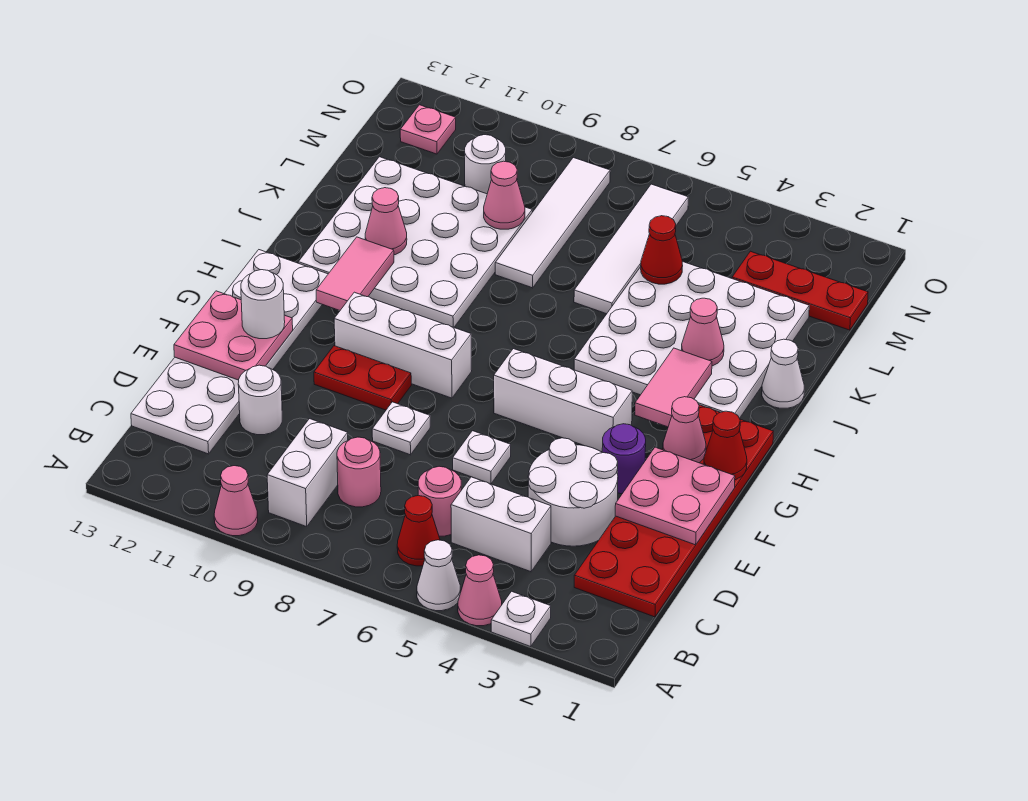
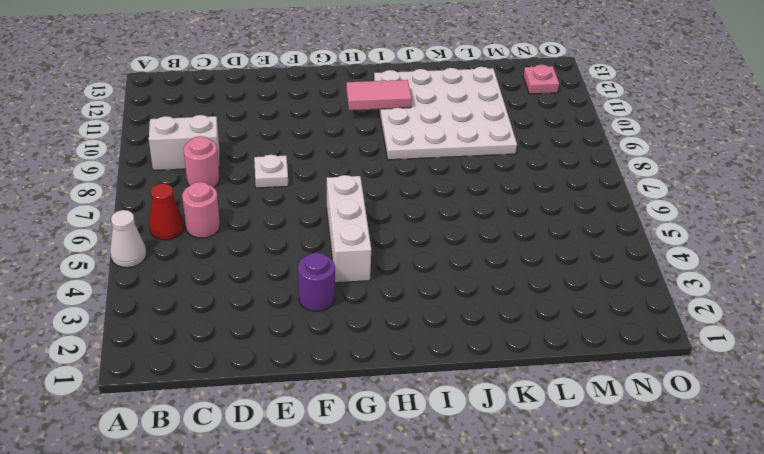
none -> white plate A3 level 1
none -> pink cone A4 level 1
none -> pink cone A10 level 1
none -> red plate C1:H2 level 1

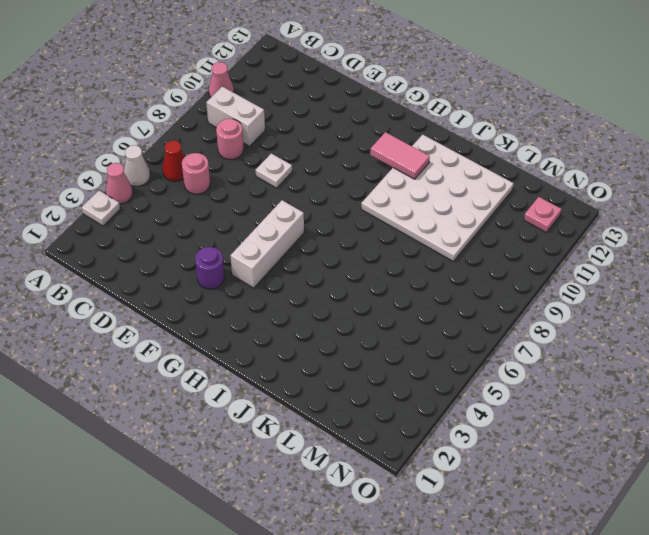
none -> red plate C1:H2 level 1
none -> white brick C4:C5 level 1
none -> white plate C12:H13 level 1
none -> white round brick D3:E4 level 1

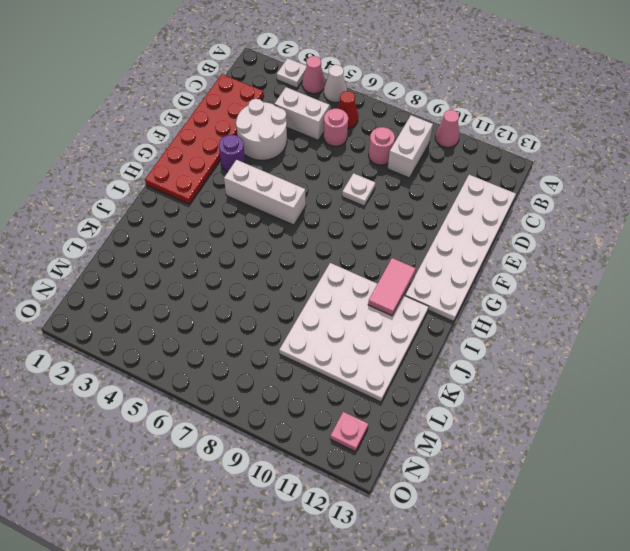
none -> white round brick D11 level 1
none -> white plate E6 level 1
none -> red plate F9:F10 level 1
none -> white brick G8:G10 level 1

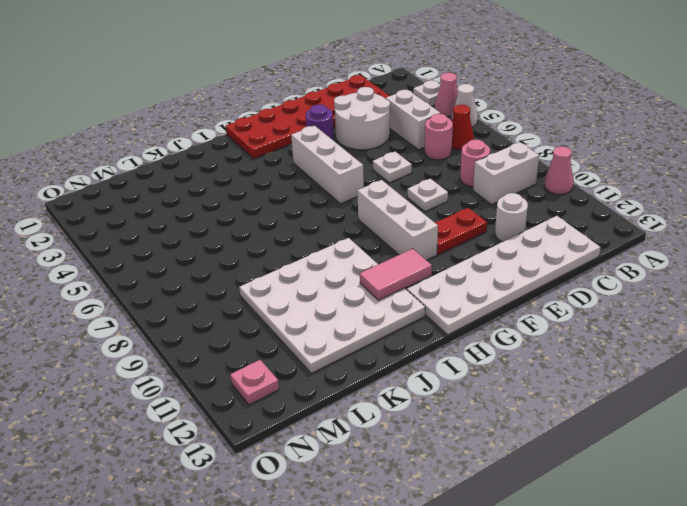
red plate E10:F10 level 1 -> red plate F9:F10 level 1
none -> white plate I2:L5 level 1
none -> white cone J1 level 1
none -> white tile K6:N6 level 1
none -> white tile K8:N8 level 1

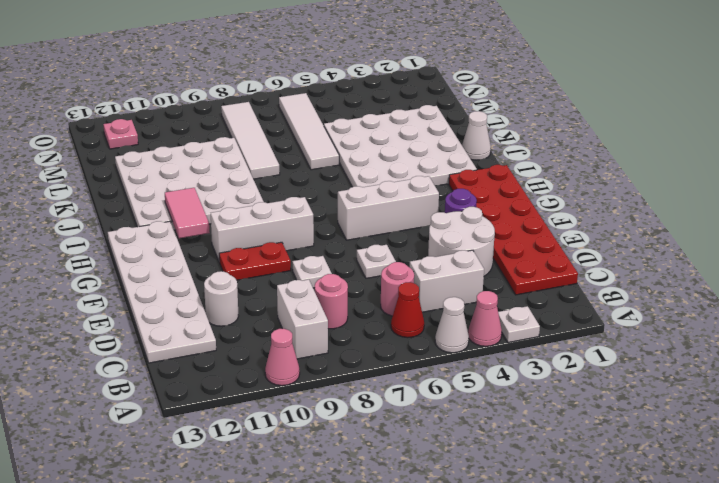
none -> red plate M1:M3 level 1
none -> white round brick M10 level 1
none -> pink plate E1:F2 level 2
none -> pink plate E12:F13 level 2

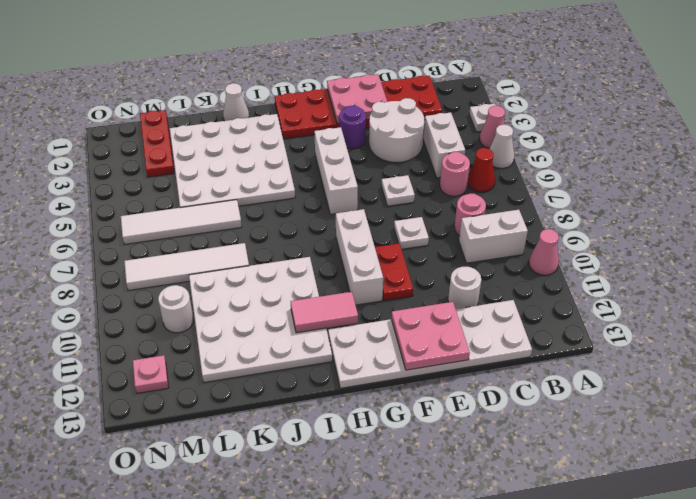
none -> red cone G1 level 2
none -> pink cone G2 level 2
none -> pink tile H3:I3 level 2
none -> pink cone J3 level 2

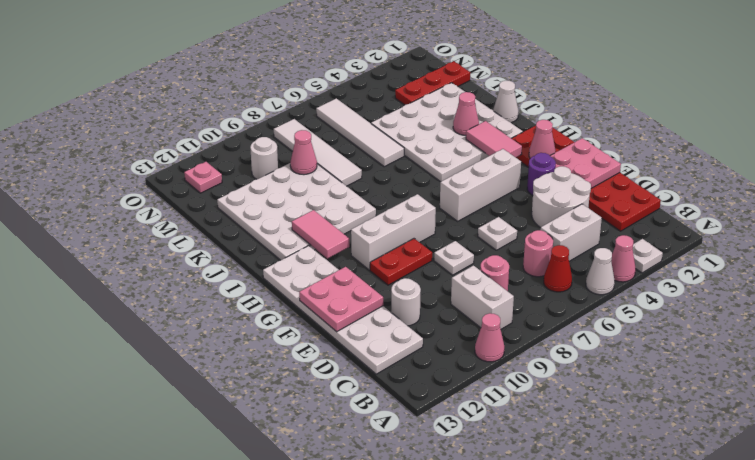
none -> red cone G1 level 2
none -> pink cone J11 level 2
none -> red cone L5 level 2
none -> white round brick F12 level 3

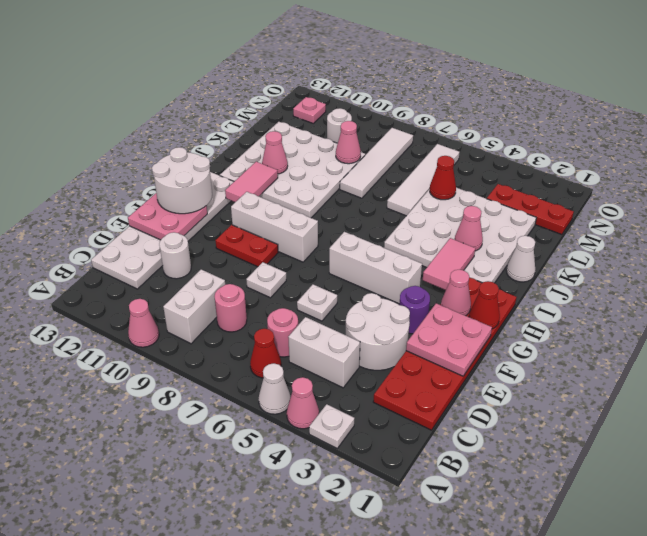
white round brick F12:G13 level 3 -> white round brick F12 level 3

